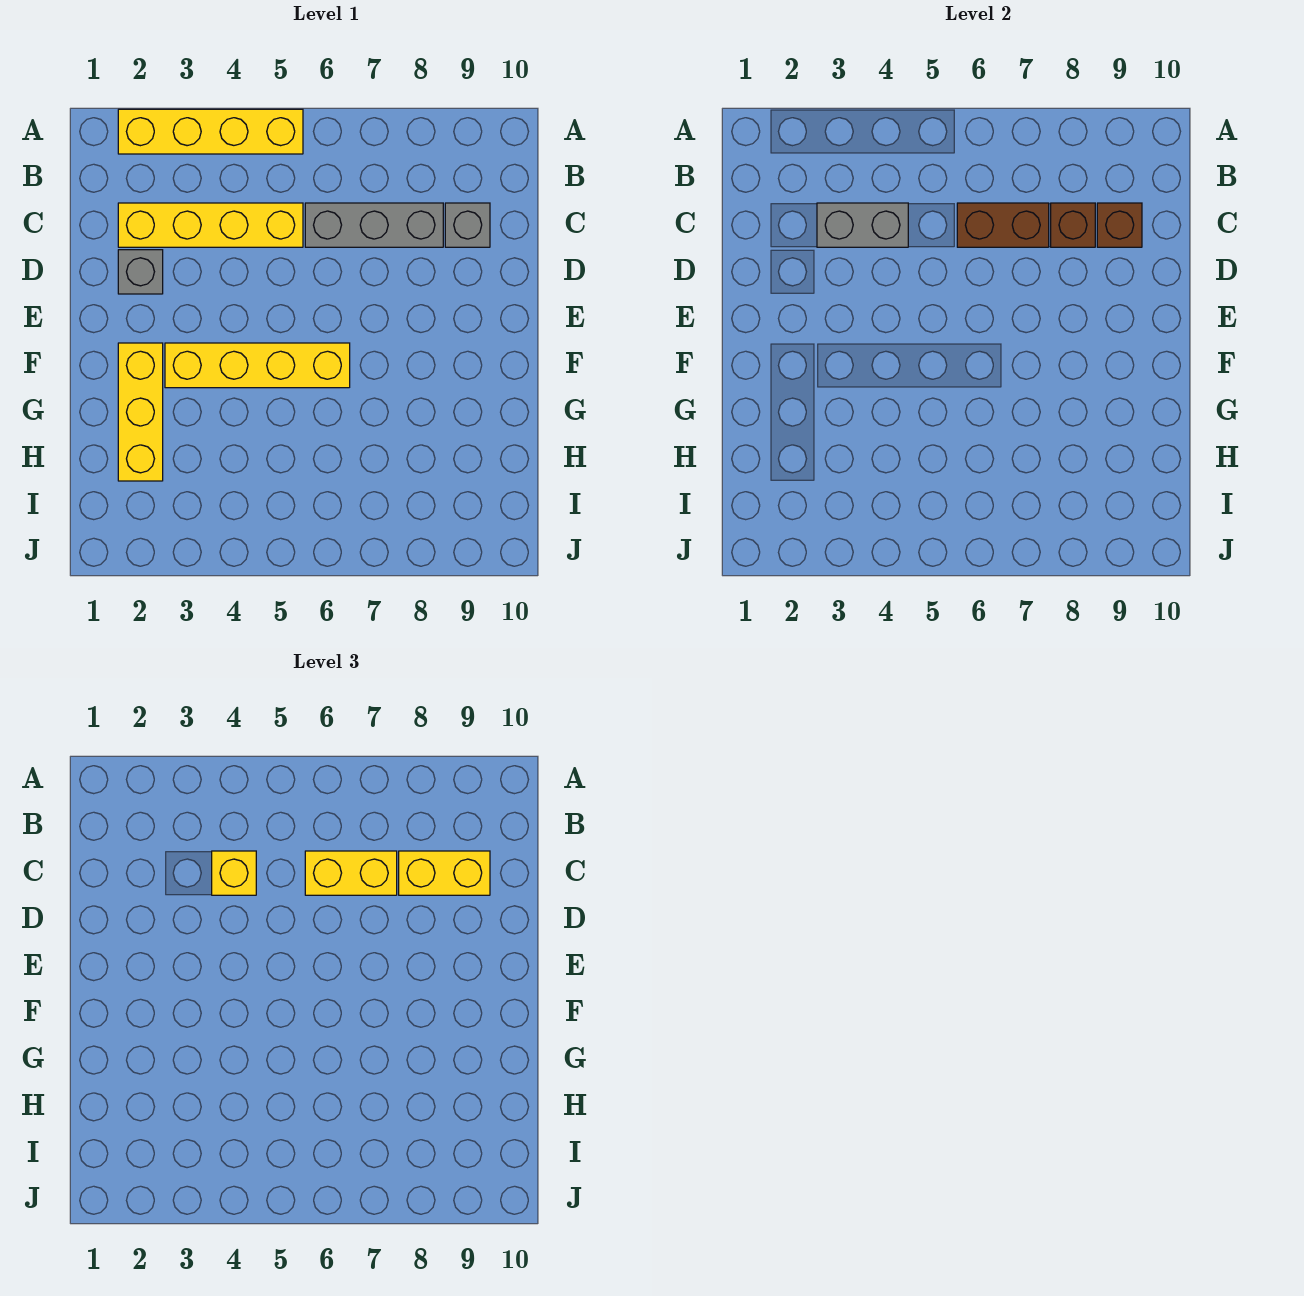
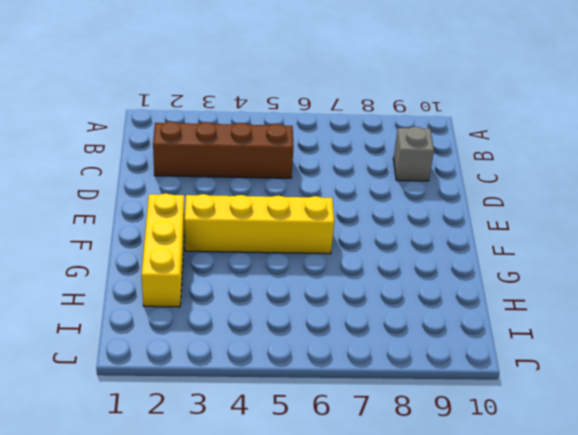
brown brick C2:C5 level 1 -> yellow brick C2:C5 level 1
none -> yellow brick A2:A5 level 1
none -> grey brick C6:C8 level 1
none -> grey brick D2 level 1

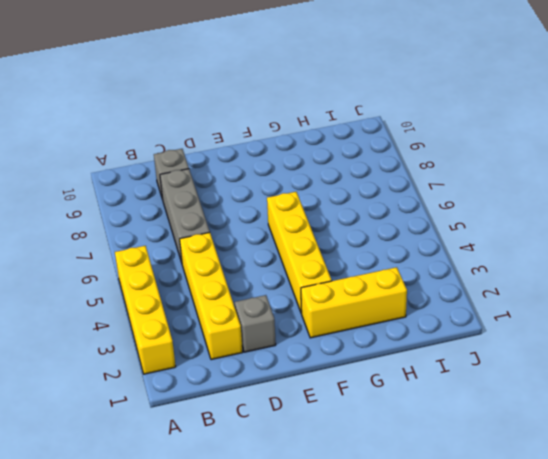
none -> grey brick C3:C4 level 2
none -> brown brick C6:C7 level 2
none -> brown brick C8 level 2

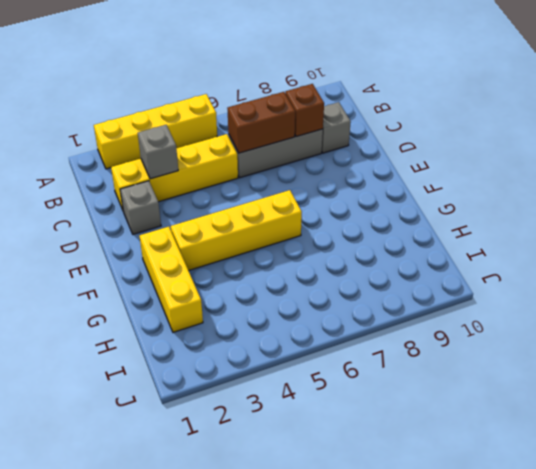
grey brick C3 level 2 -> grey brick C3:C4 level 2
none -> brown brick C9 level 2
none -> yellow brick C4 level 3
none -> yellow brick C6:C7 level 3

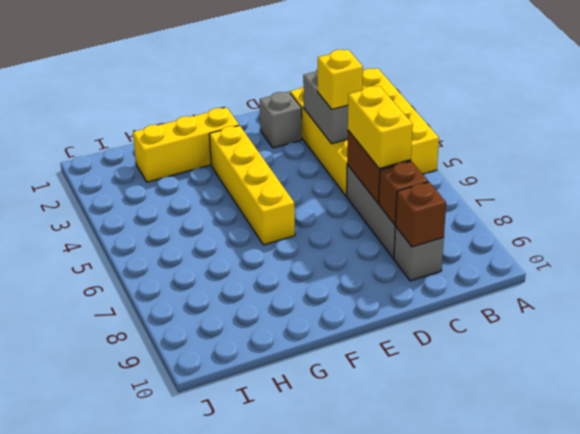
none -> yellow brick C8:C9 level 3

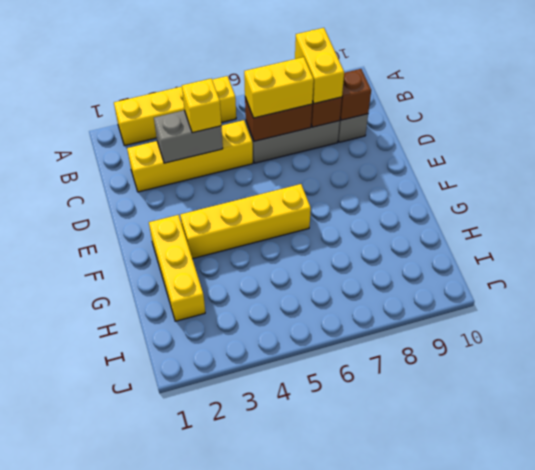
yellow brick B8:C8 level 3 -> yellow brick C8:C9 level 3
none -> grey brick D2 level 1

